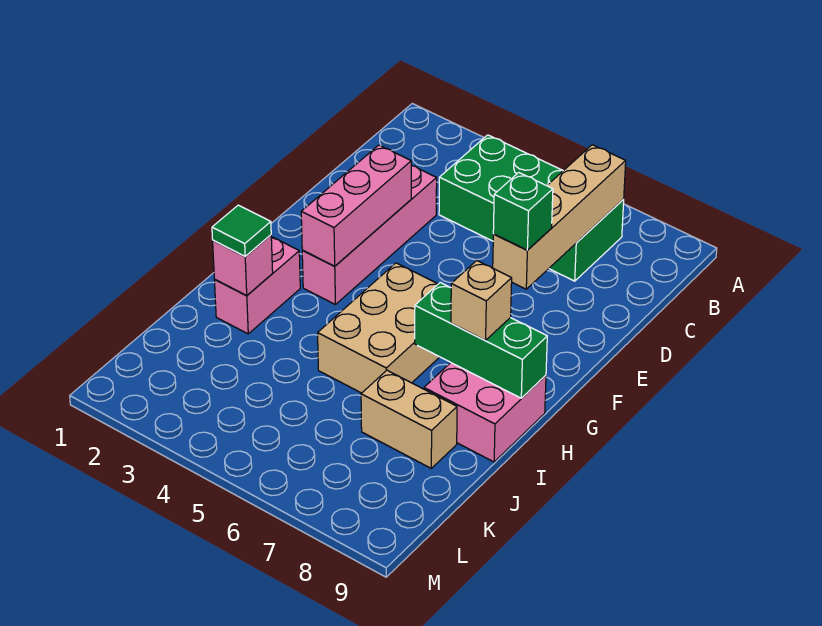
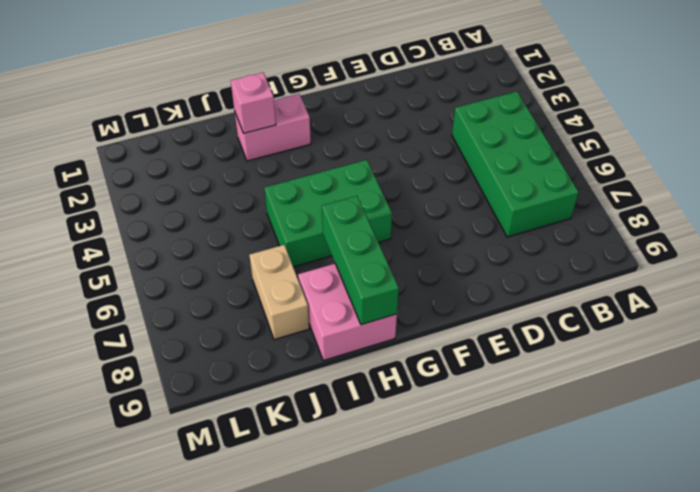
green brick G5:I6 level 1 -> tan brick G5:I6 level 1
none -> pink brick D3:G3 level 1
none -> tan brick B7:E7 level 2
none -> pink brick E3:G3 level 2

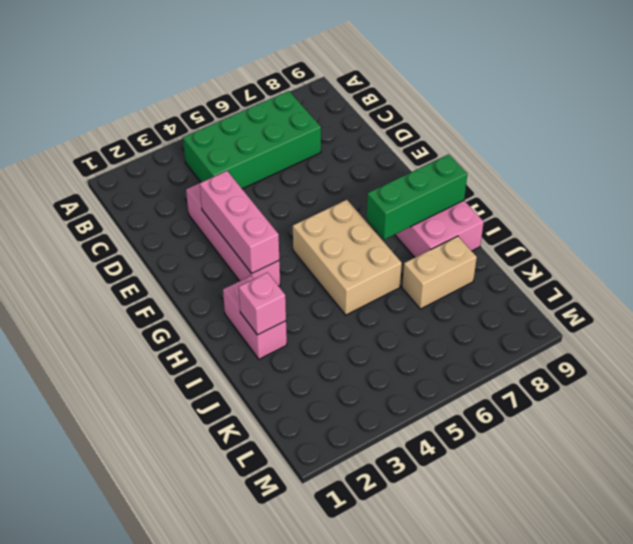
none -> tan brick B7:E7 level 2
none -> green brick E7 level 3
none -> tan brick H8 level 3

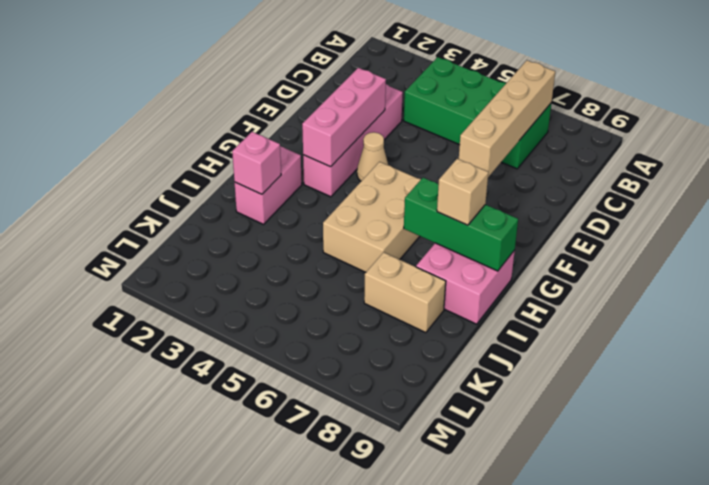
tan cone F4 level 1 -> none
none -> green brick E7 level 3
none -> green tile I2 level 3

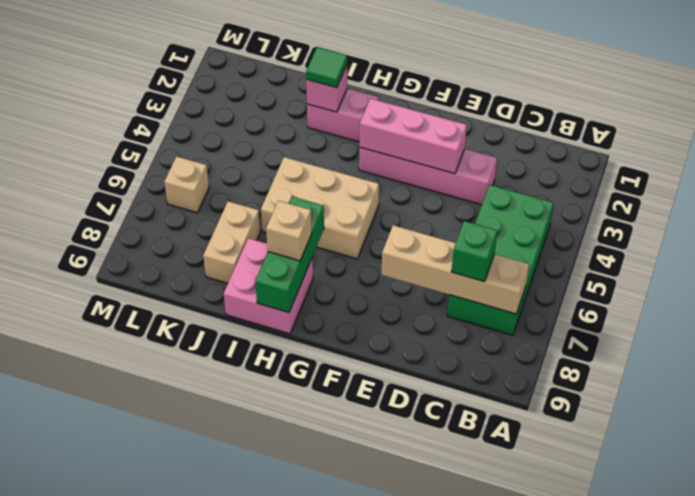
green brick C7 level 3 -> green brick E7 level 3
tan brick L6 level 1 -> none

